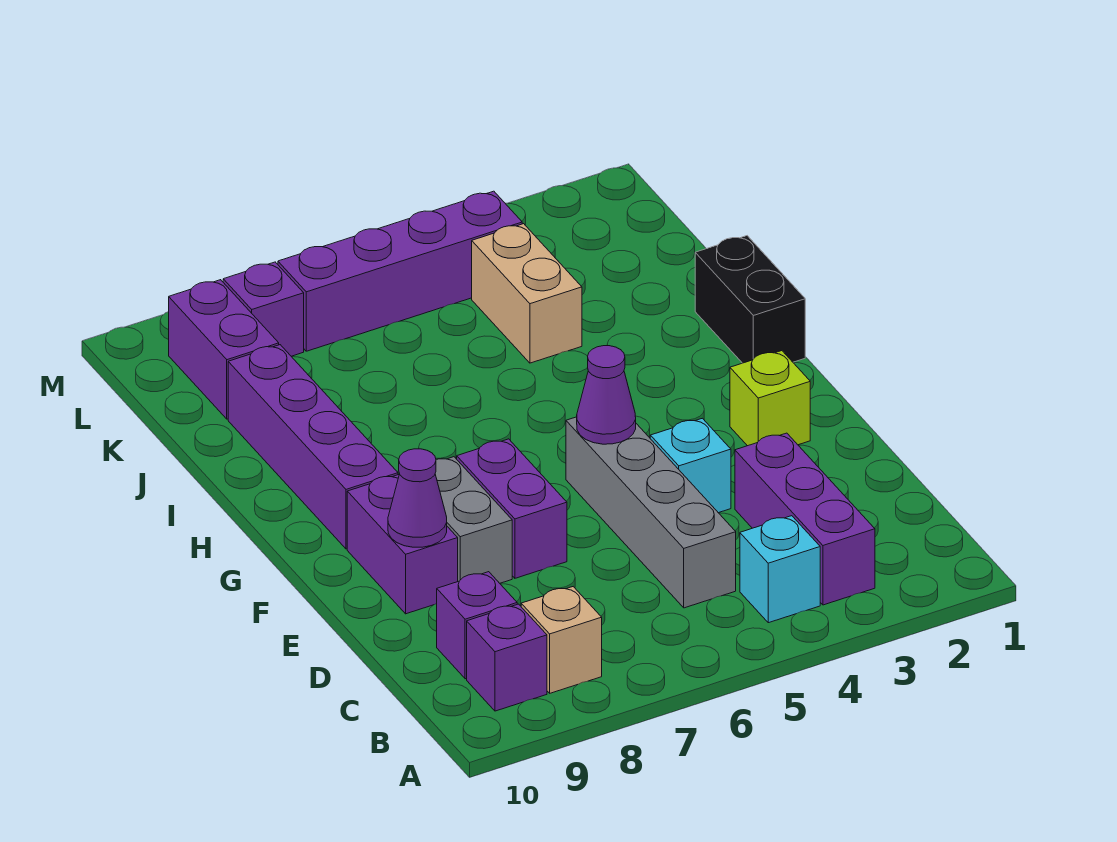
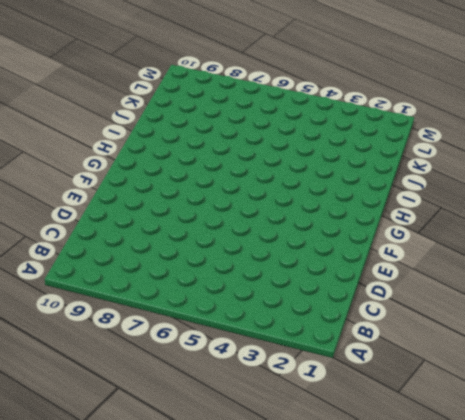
none -> purple brick B3:D3 level 1
none -> cyan brick B4 level 1
none -> tan brick B8 level 1

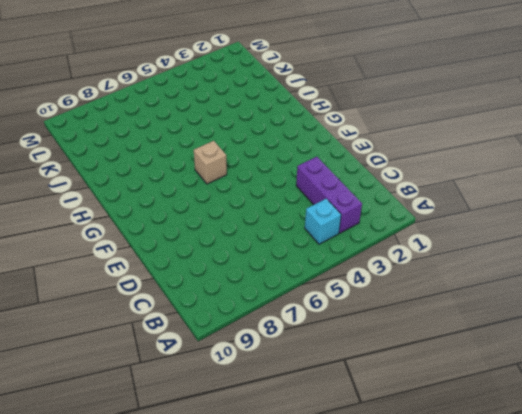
tan brick G6 level 1 -> tan brick B8 level 1
none -> purple brick B9 level 1
none -> grey brick C5:F5 level 1
none -> purple brick C9 level 1

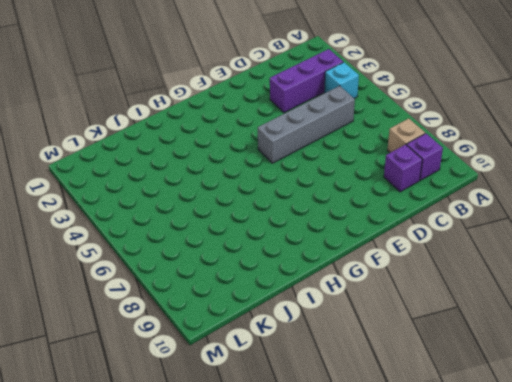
none -> cyan brick E4 level 1
none -> purple brick E7:F7 level 1
none -> grey brick E8:F8 level 1

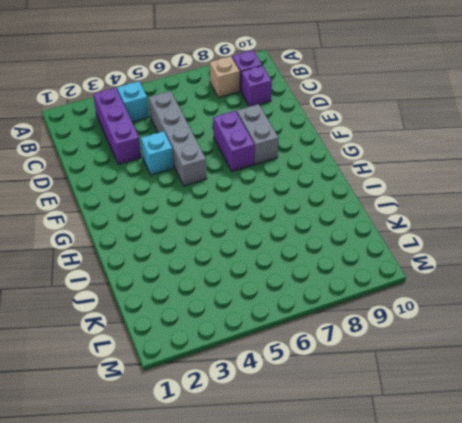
none -> purple brick E9:F9 level 1
none -> lime brick F2 level 1
none -> purple brick G9:J9 level 1

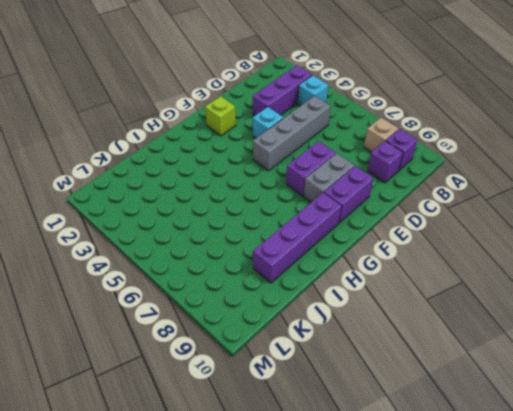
none -> black brick H1:I1 level 1
none -> tan brick J4:K4 level 1
none -> purple brick K9:L9 level 1

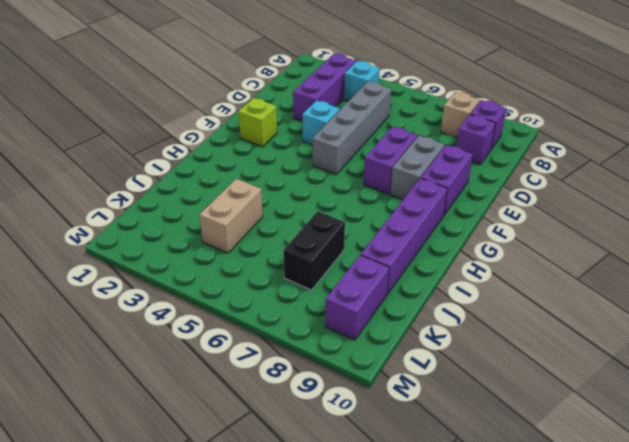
black brick J7:K7 level 1 -> black brick H1:I1 level 1
none -> purple brick L4:L7 level 1
none -> purple brick L8 level 1
none -> purple cone E9 level 2

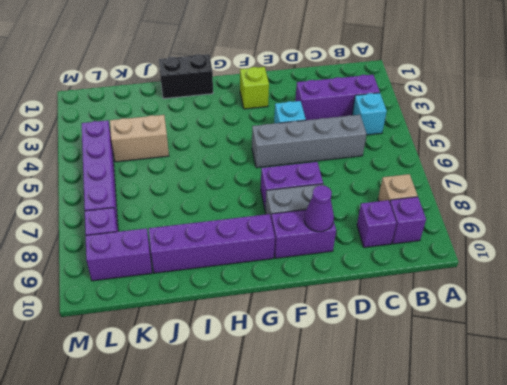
none -> purple cone F5 level 2

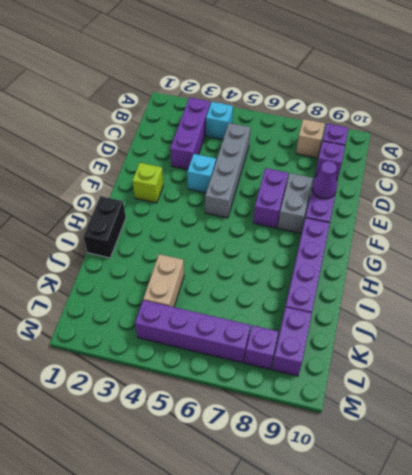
none -> purple cone F5 level 2

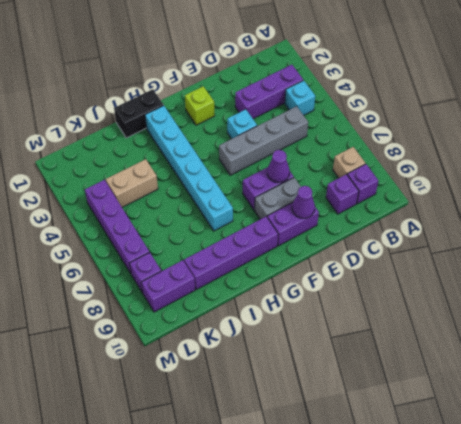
purple cone E7 level 2 -> purple cone F5 level 2
cyan brick H2:H7 level 1 -> none

